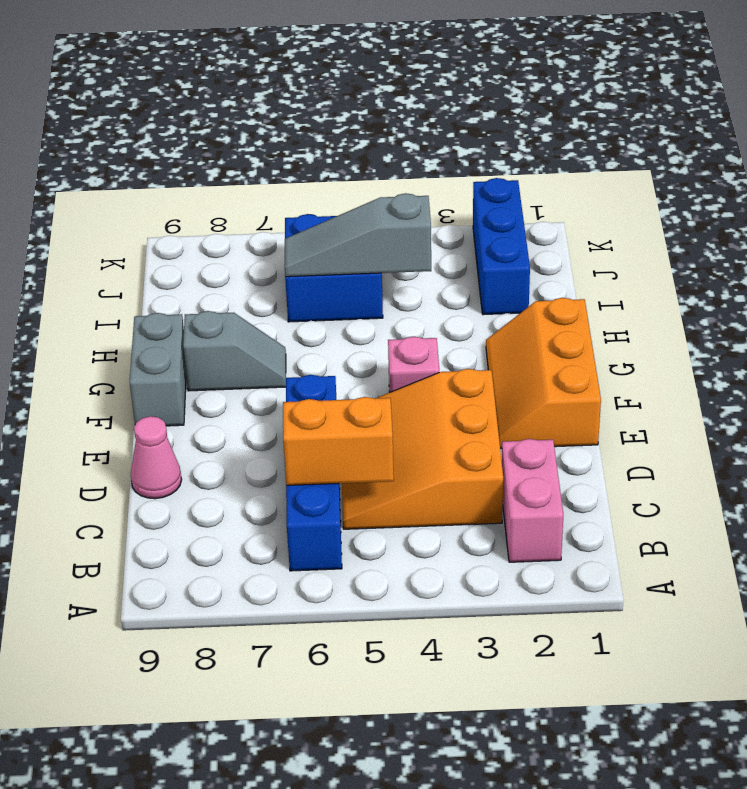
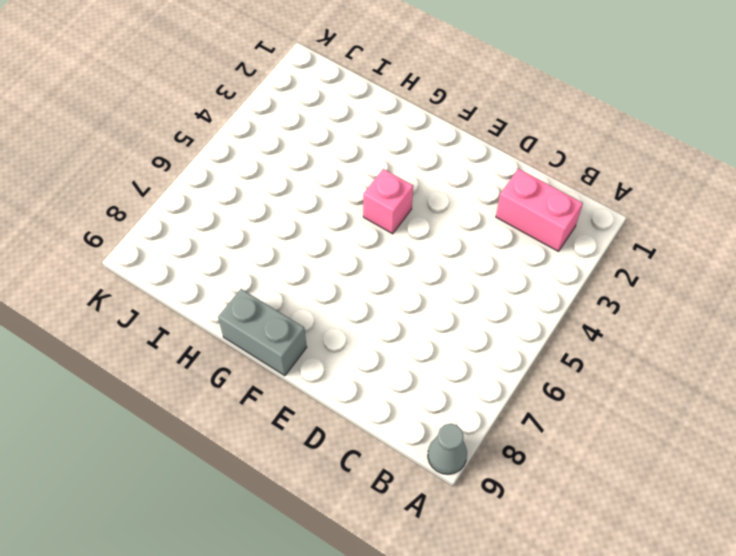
grey cone A9 level 1 -> none
none -> blue brick B6:E6 level 1
none -> orange slope C3:E5 level 1 top 3
none -> pink cone D9 level 1

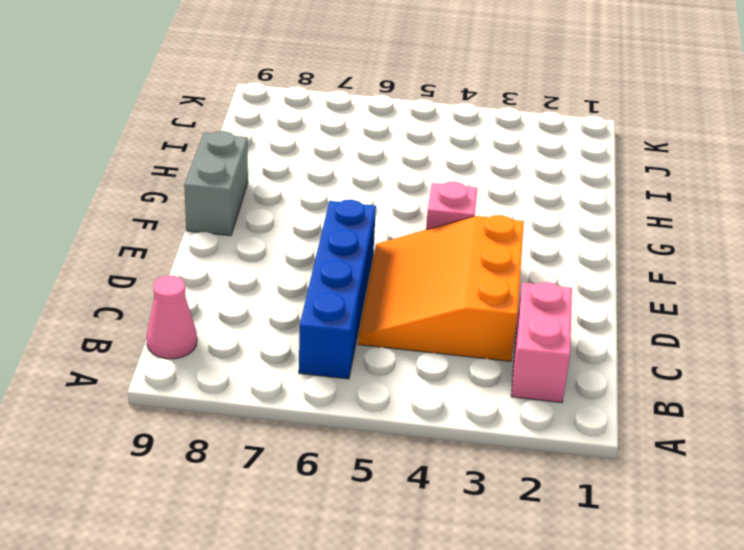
pink cone B9 level 1 -> pink cone D9 level 1
none -> orange slope E1:G2 level 1 top 1
none -> grey slope G7:G8 level 1 top 8
none -> blue brick I2:K2 level 1

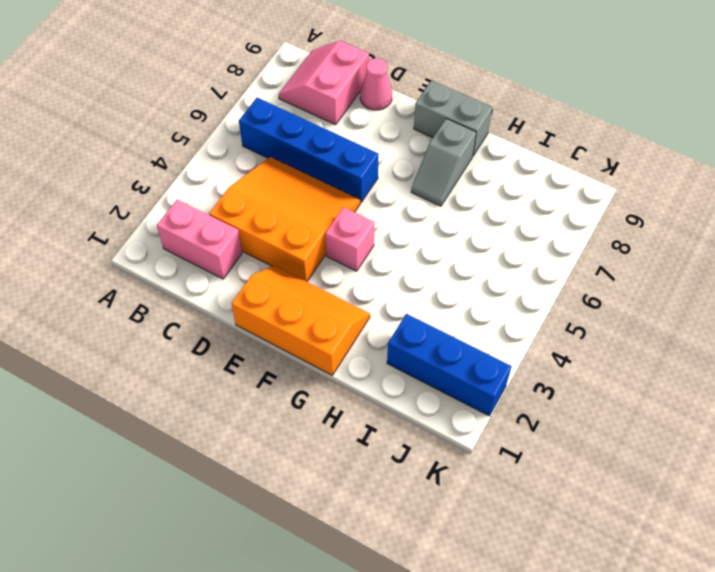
pink slope B8:C9 level 1 top C -> none
none -> blue brick I5:J6 level 1
none -> orange brick C5:C6 level 2
none -> grey slope I4:I6 level 2 top 4

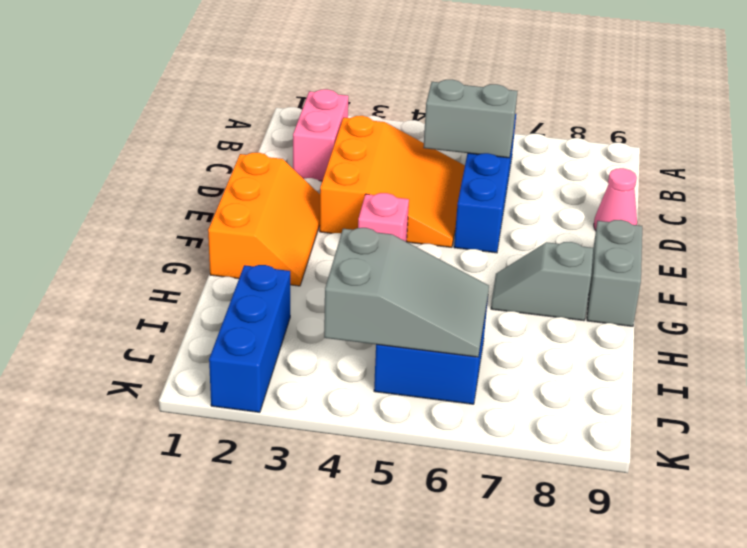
grey brick C5:C6 level 2 -> orange brick C5:C6 level 2
grey slope I4:J6 level 2 top 4 -> grey slope I4:I6 level 2 top 4

